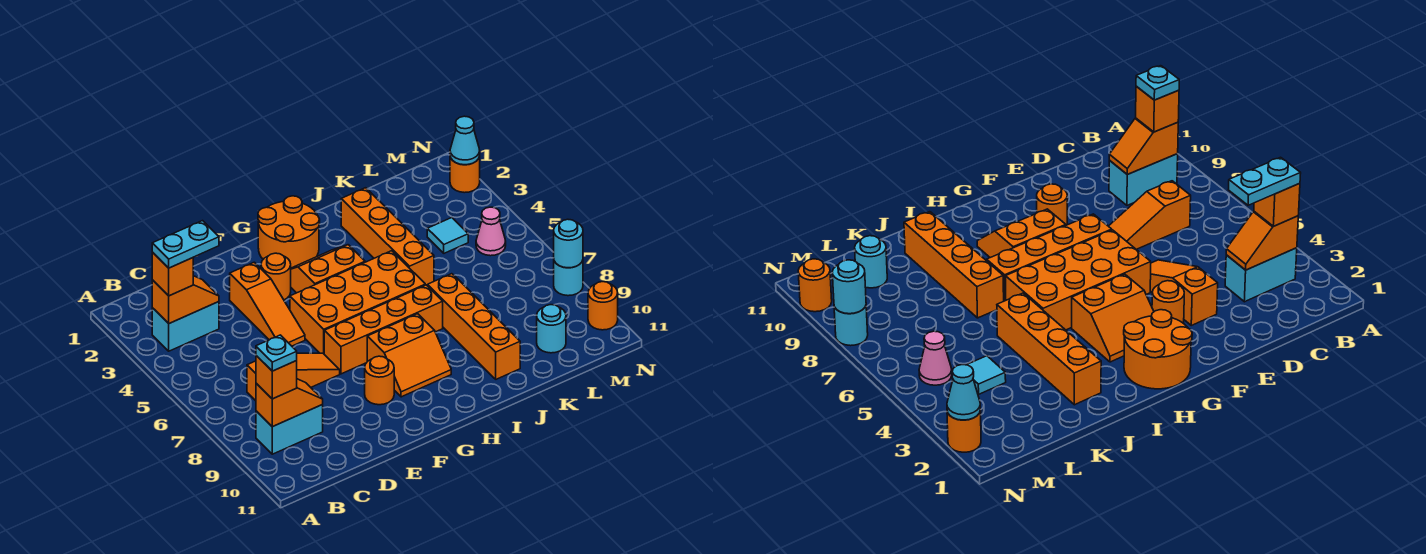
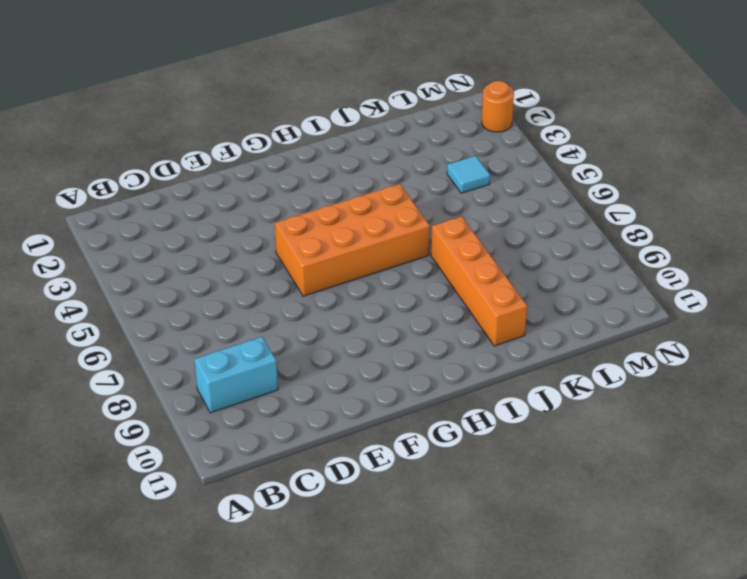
none -> cyan brick B3:C3 level 1
none -> orange slope C7:E7 level 1 top C
none -> orange slope E3:E5 level 1 top 3

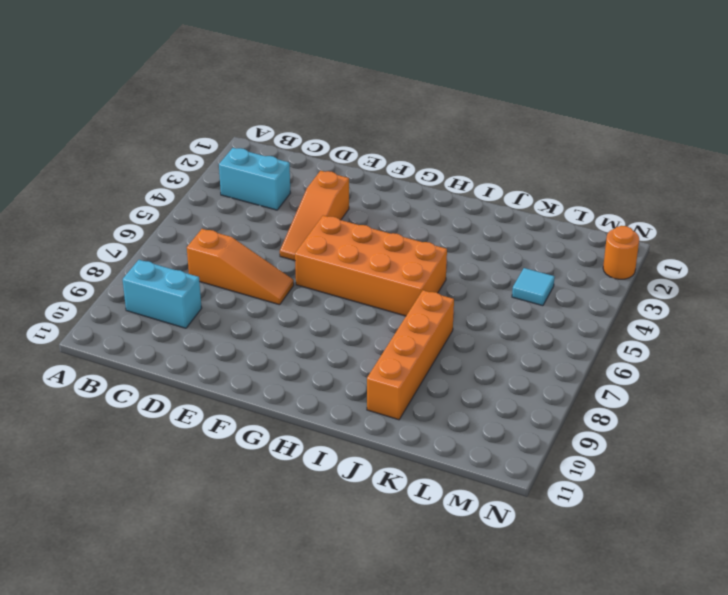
none -> orange round brick F3 level 1
none -> orange brick F7:I7 level 1
none -> orange round brick F9 level 1

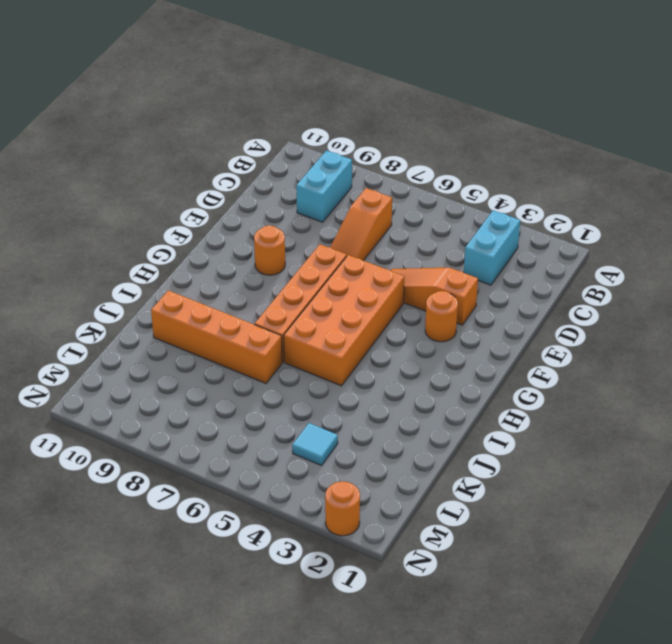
none -> orange round brick G1:H2 level 1
none -> orange slope G3:H4 level 1 top 4
none -> orange slope G8:H9 level 1 top 8

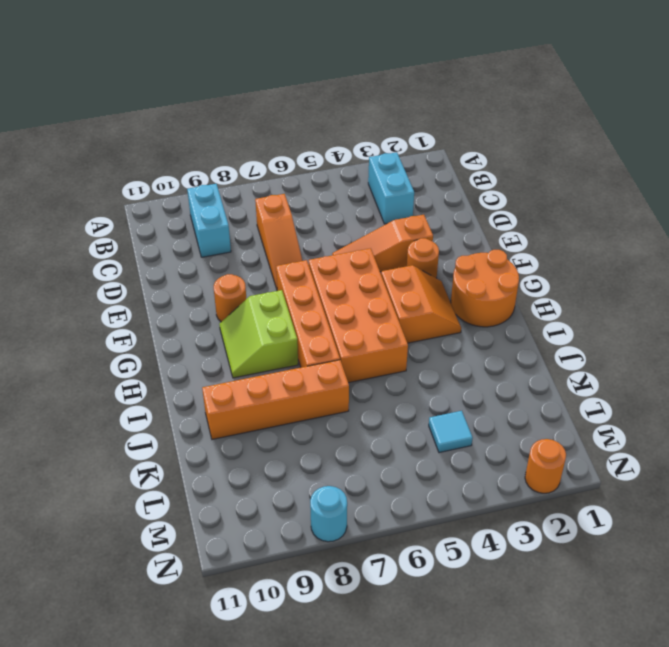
lime slope G8:H9 level 1 top 8 -> orange slope G8:H9 level 1 top 8
none -> orange brick J2:J5 level 1
none -> cyan round brick L10 level 1
none -> pink cone M5 level 1

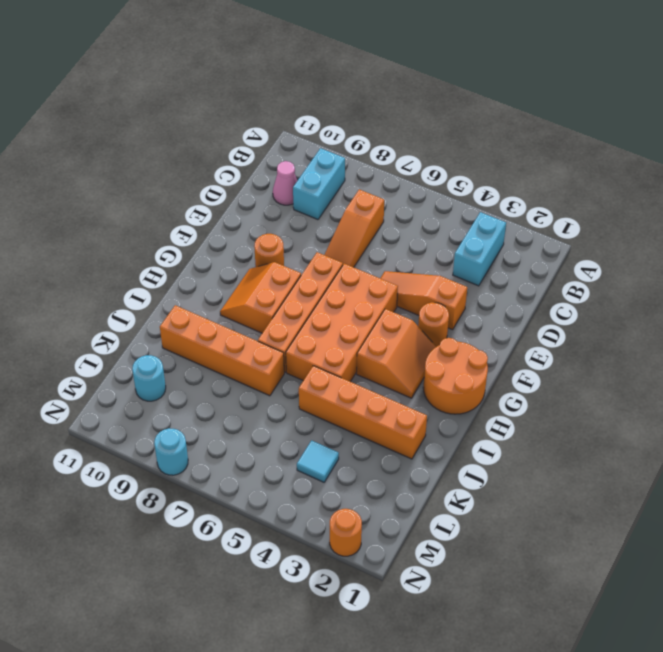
pink cone C10 level 1 -> pink cone M5 level 1
none -> orange round brick N10 level 1
none -> orange slope B3:C3 level 2 top B
none -> orange slope B9:C9 level 2 top B

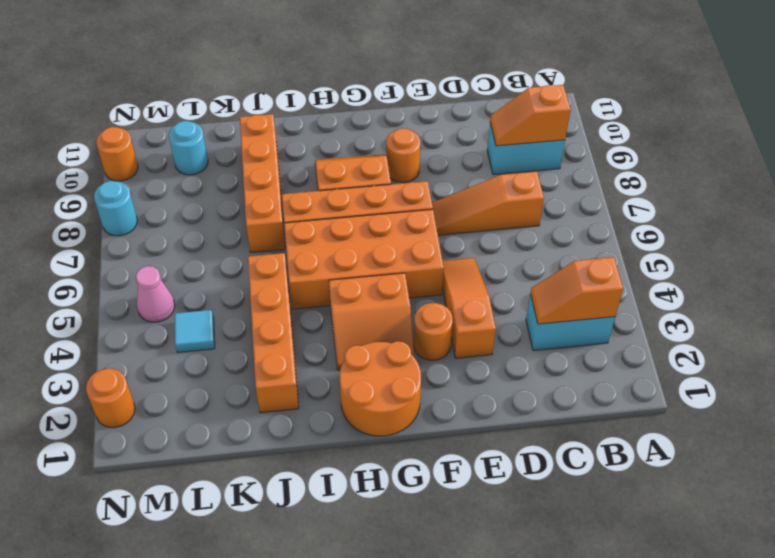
none -> cyan cone N2 level 2
none -> cyan round brick N8 level 2
none -> orange brick B3 level 3

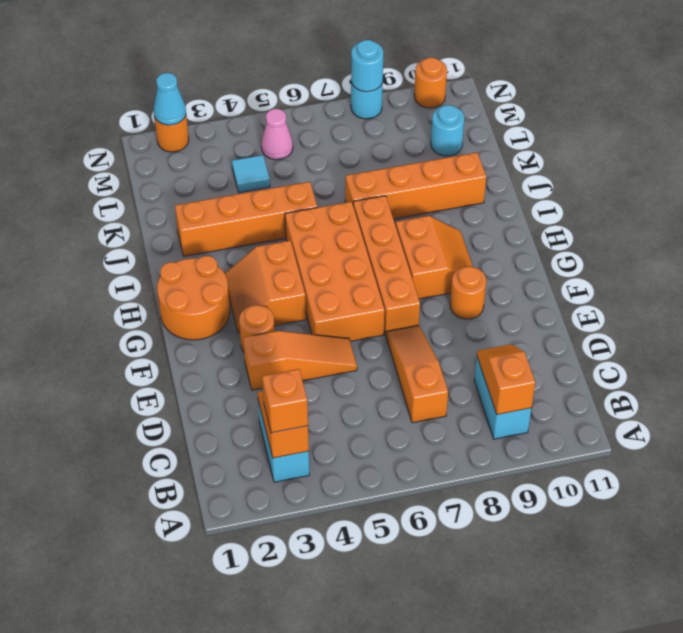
none -> orange brick B9 level 3
none -> cyan plate B3:C3 level 4
none -> cyan plate B9 level 4

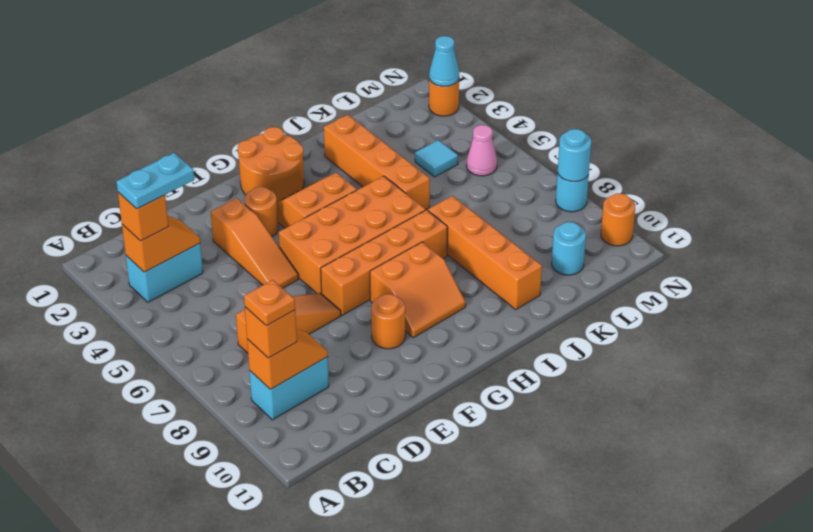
orange plate B9 level 4 -> cyan plate B9 level 4

